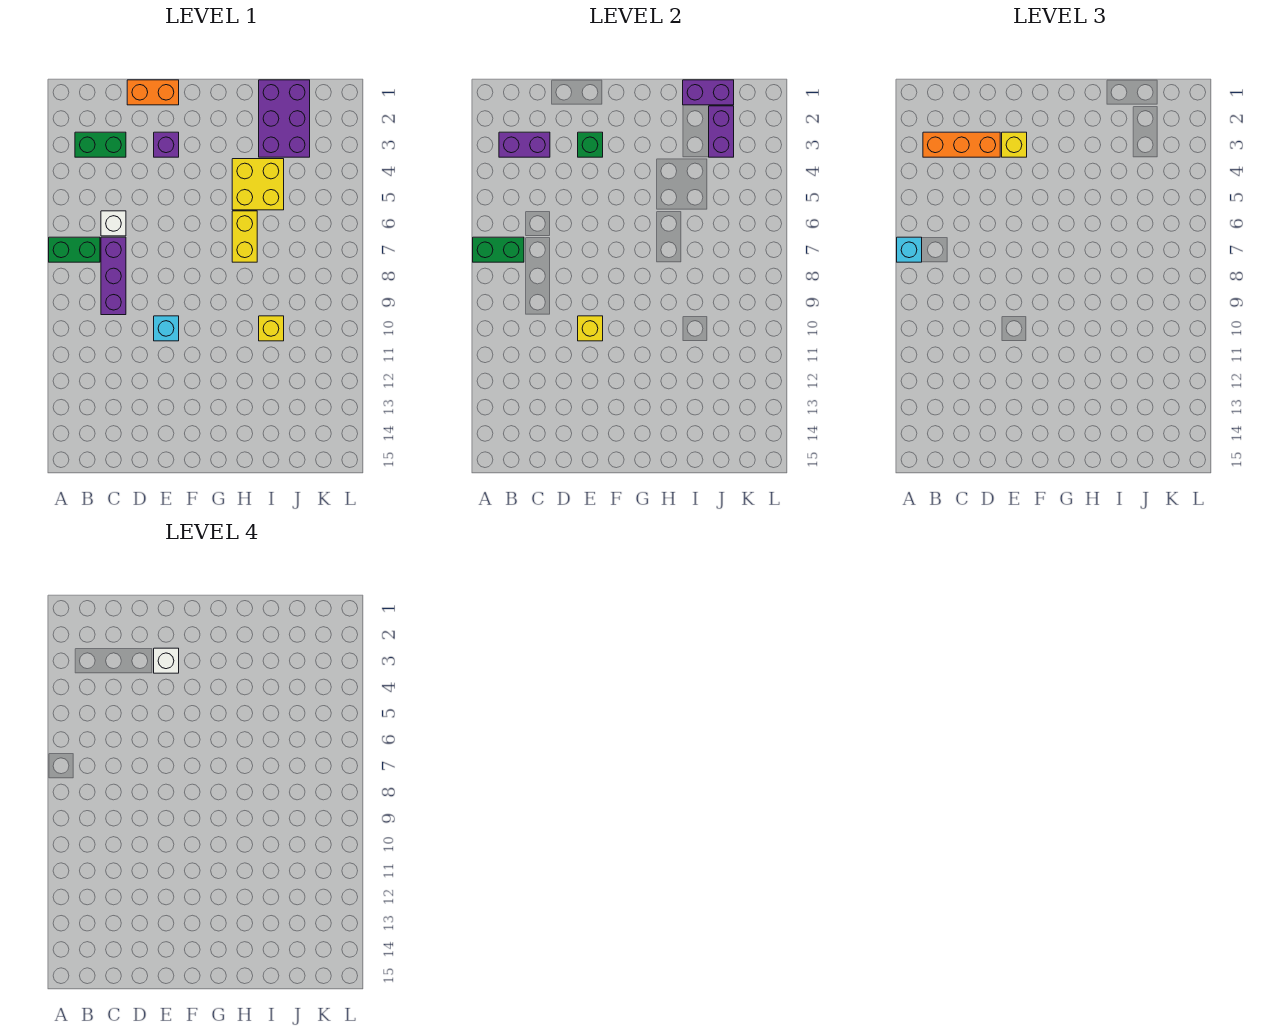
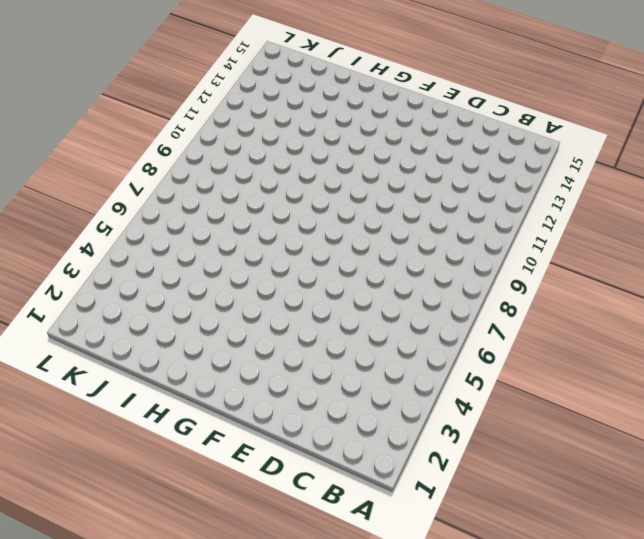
none -> green brick A7:B7 level 1
none -> green brick B3:C3 level 1
none -> white brick C6 level 1

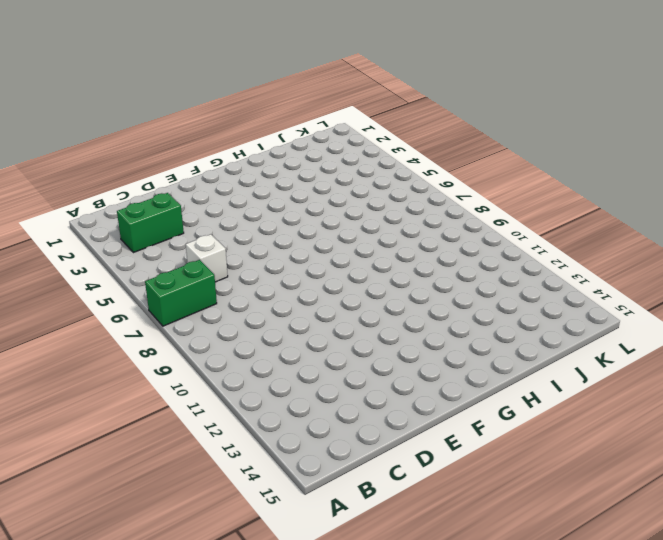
none -> purple brick C7:C9 level 1
none -> orange brick D1:E1 level 1
none -> purple brick E3 level 1

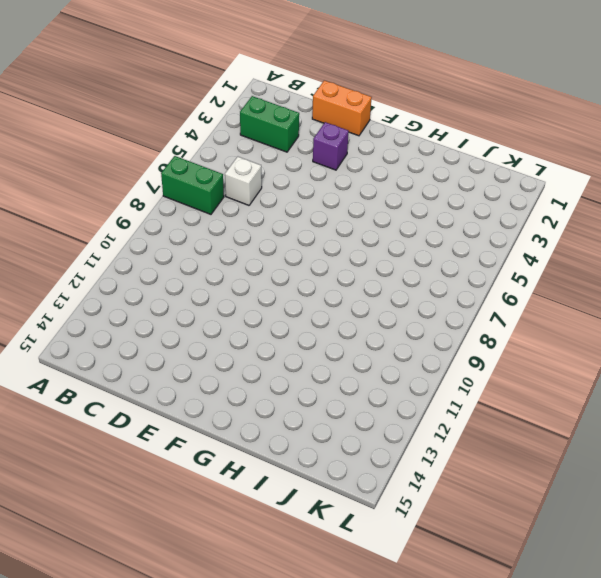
none -> purple brick C7:C9 level 1
none -> cyan brick E10 level 1
none -> yellow brick H4:I5 level 1

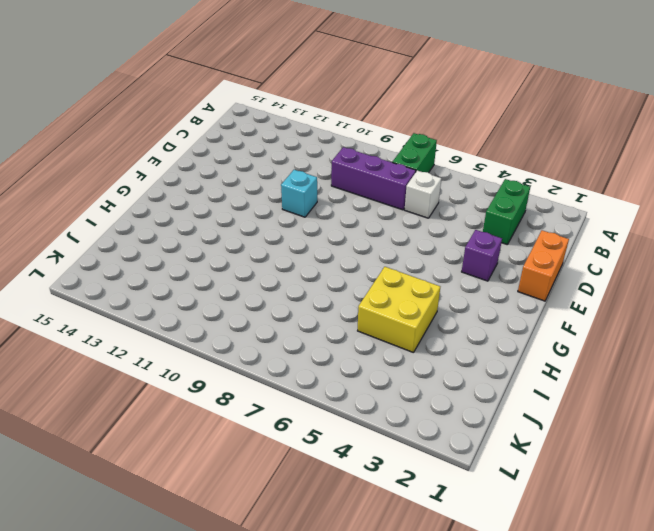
none -> yellow brick H6:H7 level 1
none -> purple brick I1:J3 level 1
none -> yellow brick I10 level 1

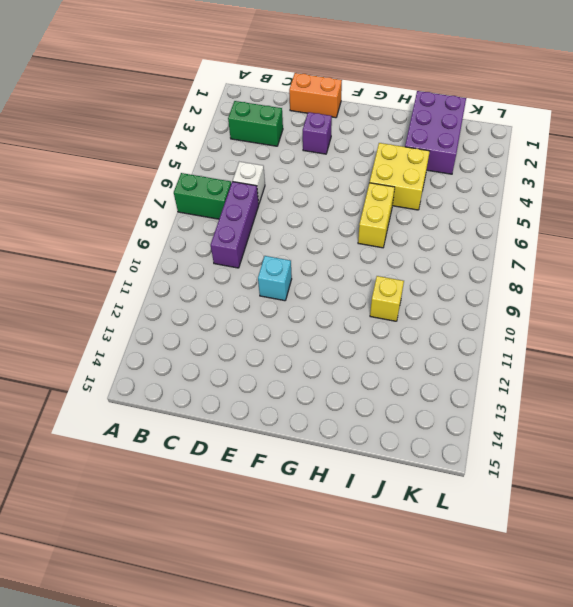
none -> green brick A7:B7 level 2
none -> purple brick B3:C3 level 2
none -> green brick E3 level 2

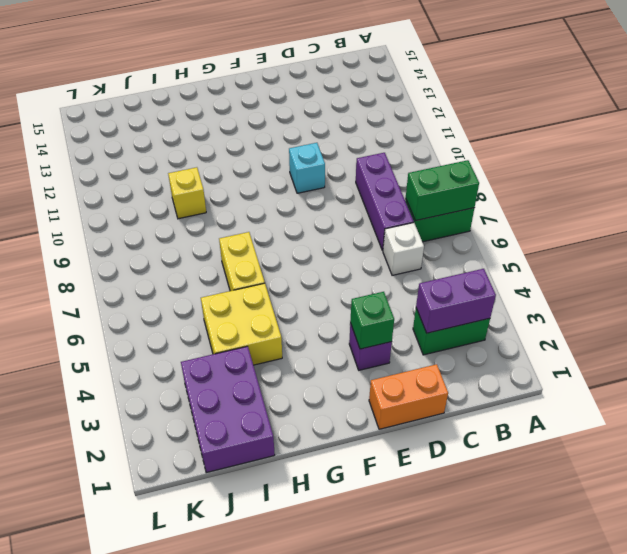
none -> yellow brick E10 level 2
none -> purple brick I1:J1 level 2
none -> purple brick J2:J3 level 2

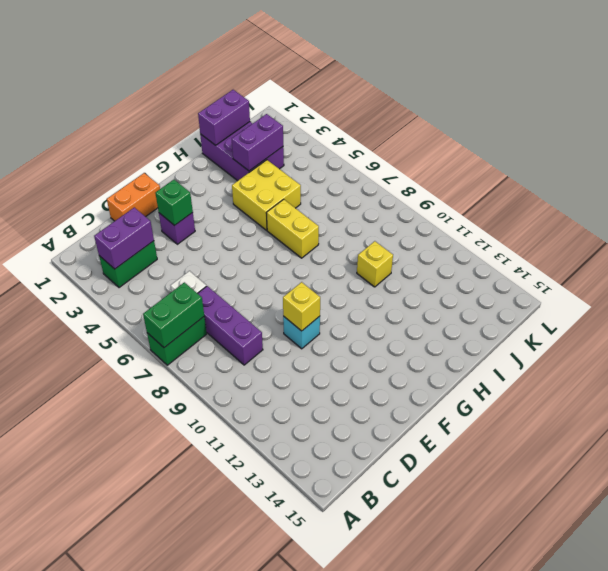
purple brick I3:J3 level 2 -> purple brick J2:J3 level 2
none -> cyan brick A7 level 3
none -> orange brick B3:D3 level 3
none -> yellow brick E3 level 3

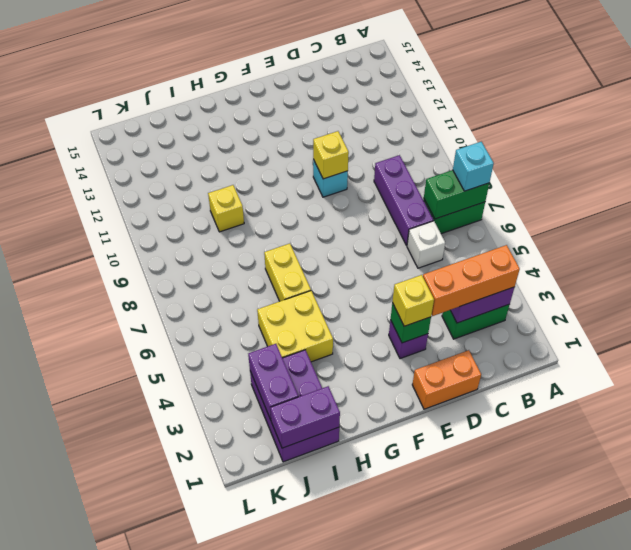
none -> white brick E3 level 4

